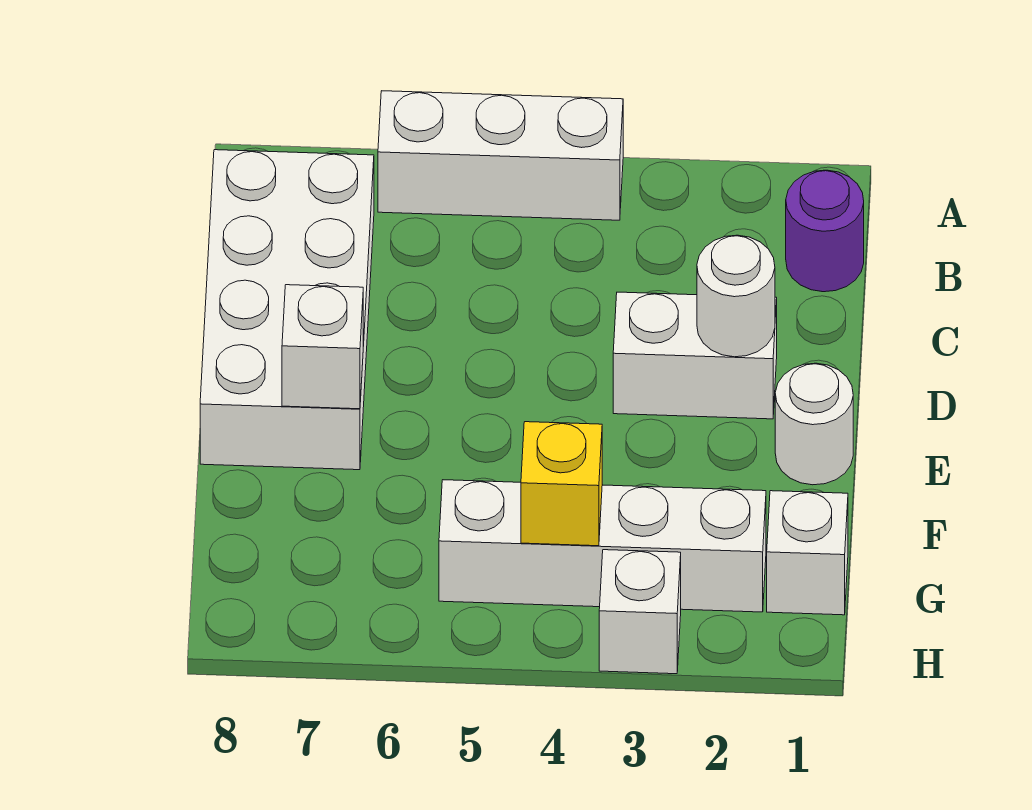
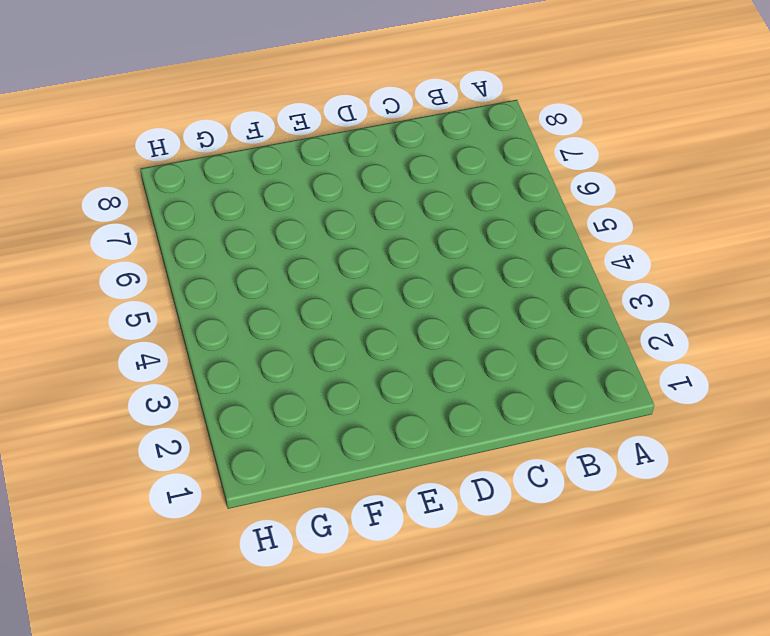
none -> white brick A4:A6 level 1
none -> purple round brick B1 level 1

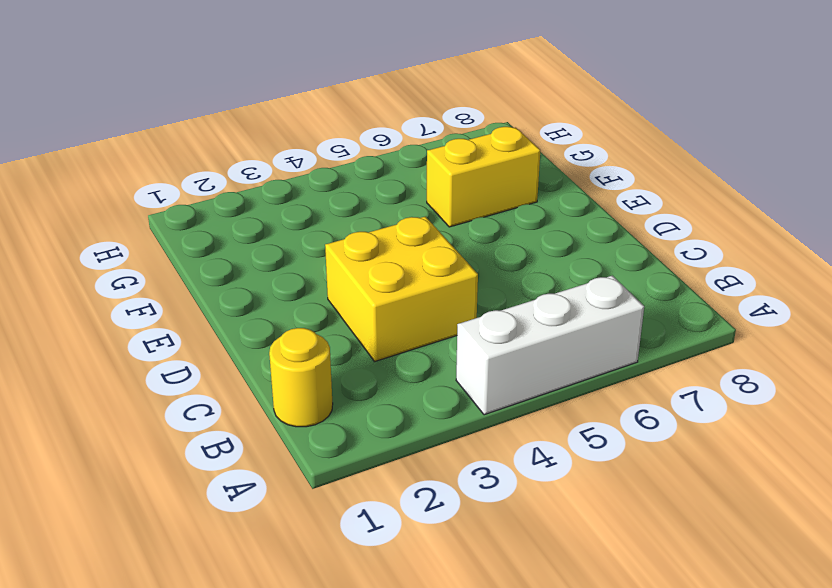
yellow round brick B1 level 1 -> purple round brick B1 level 1
yellow brick C3:D4 level 1 -> white brick D2:D3 level 1
yellow brick F6:F7 level 1 -> none
none -> white brick B7:E8 level 1
none -> white round brick E1 level 1

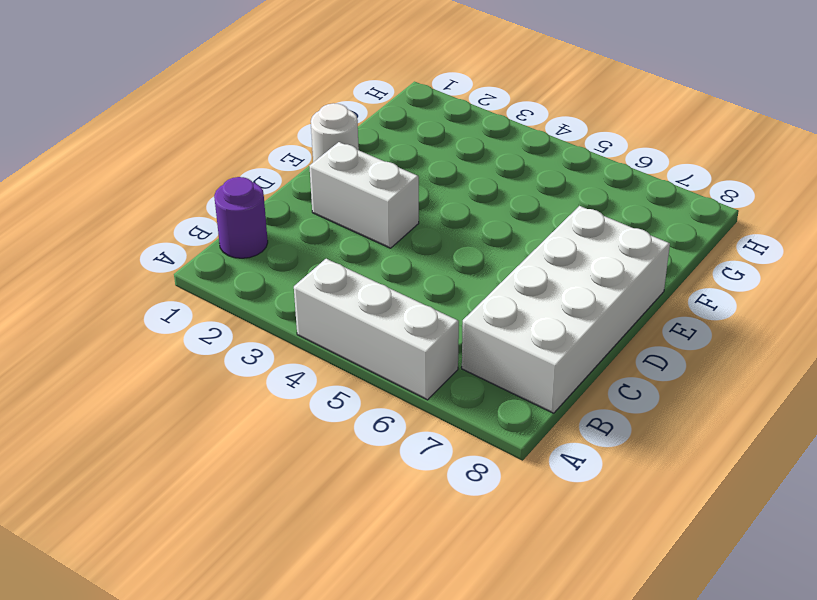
none -> white brick G1 level 1
none -> white brick G2:G5 level 1

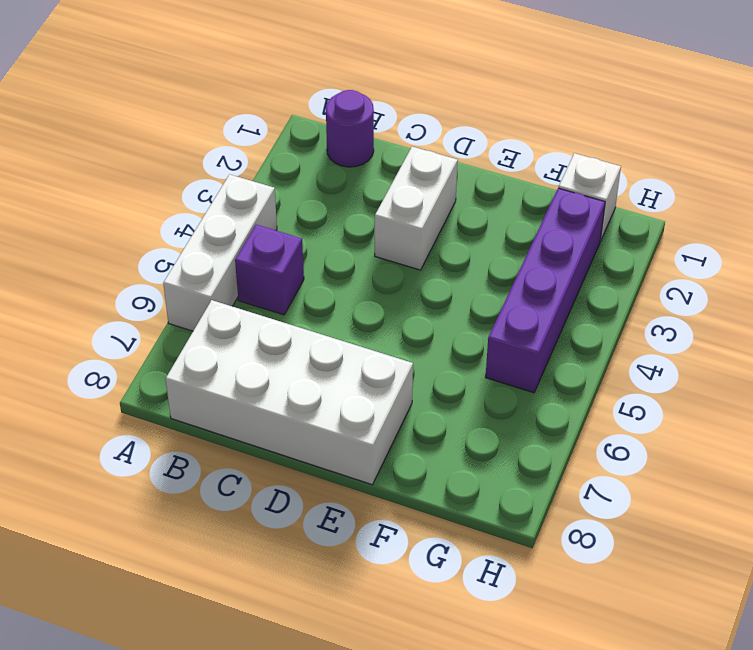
purple brick B5 level 1 -> none
purple brick G2:G5 level 1 -> white brick G2:G5 level 1
none -> white round brick E1 level 1
none -> white brick H3 level 1

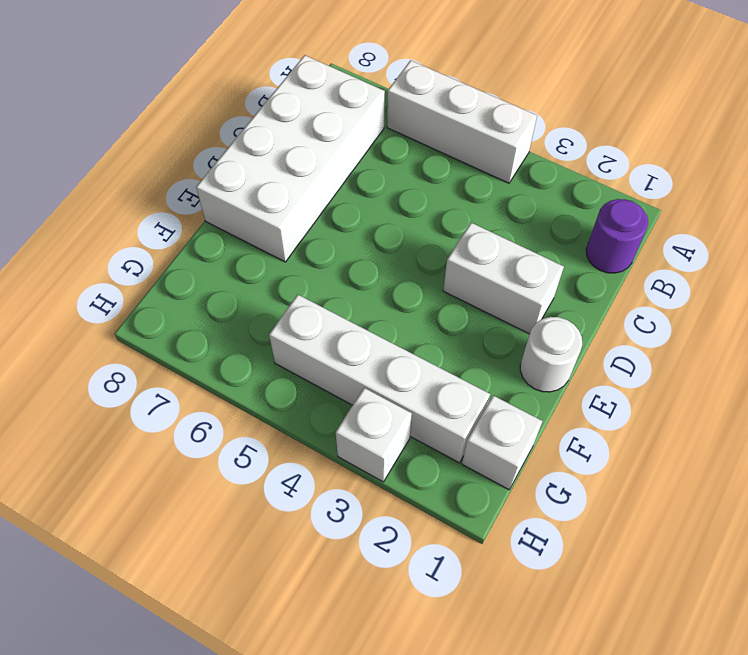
none -> white round brick D2 level 2
none -> white brick E7 level 2

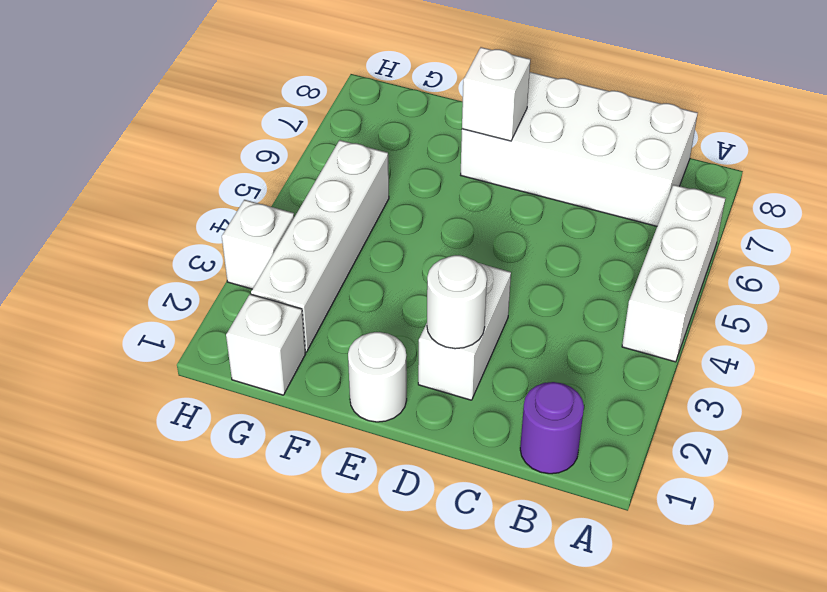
none -> yellow brick G4 level 2

